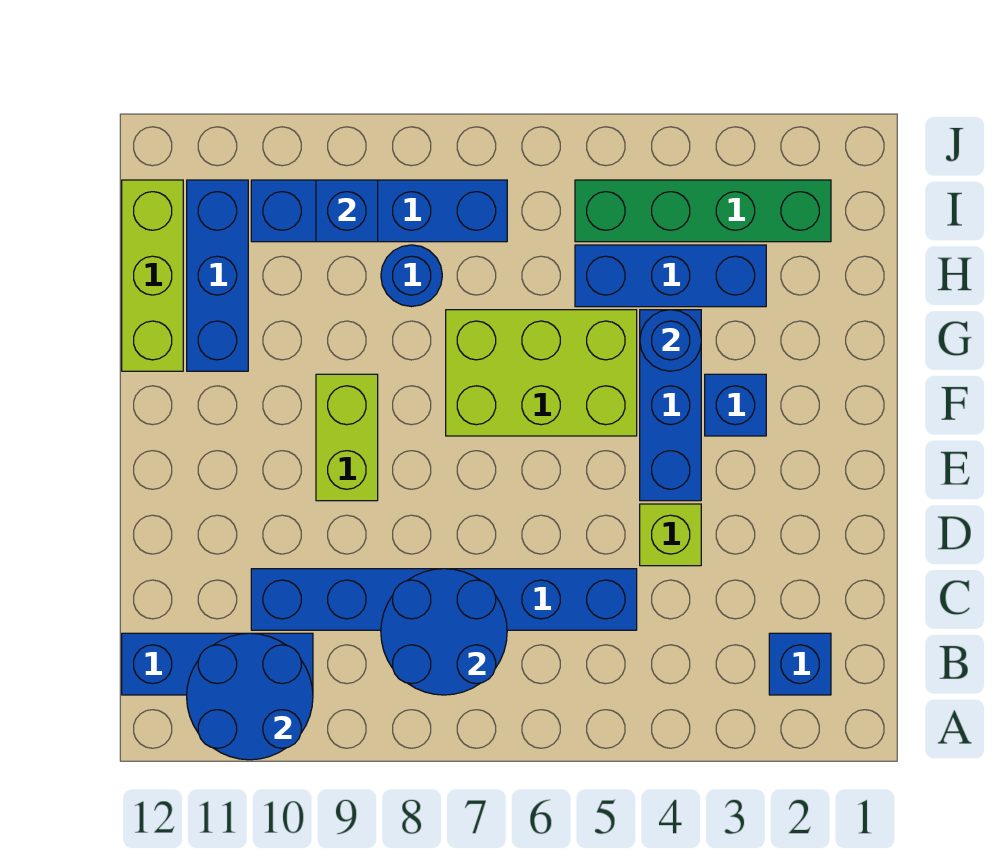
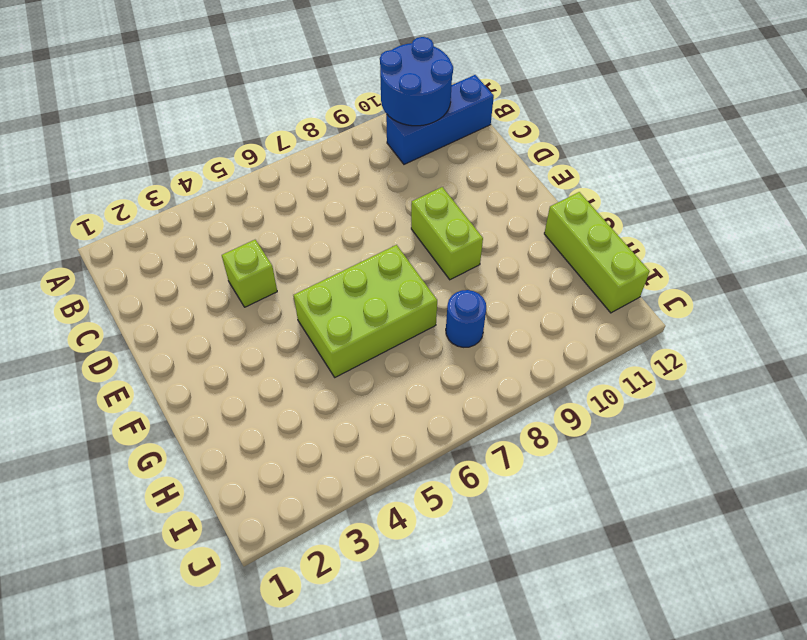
none -> blue brick B2 level 1
none -> blue brick C5:C10 level 1
none -> blue brick E4:G4 level 1

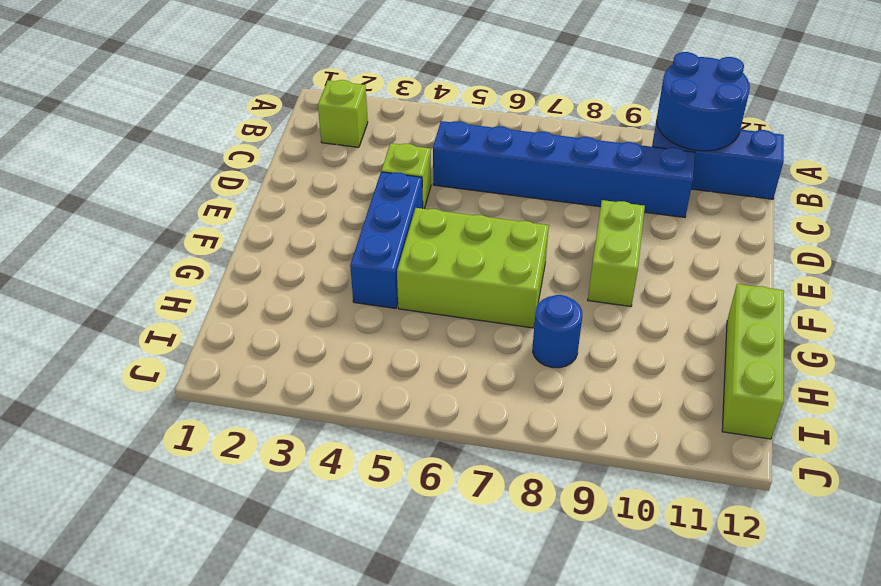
lime brick B2 level 1 -> blue brick B2 level 1
none -> blue brick F3 level 1
none -> blue brick G11:I11 level 1
none -> blue brick H3:H5 level 1

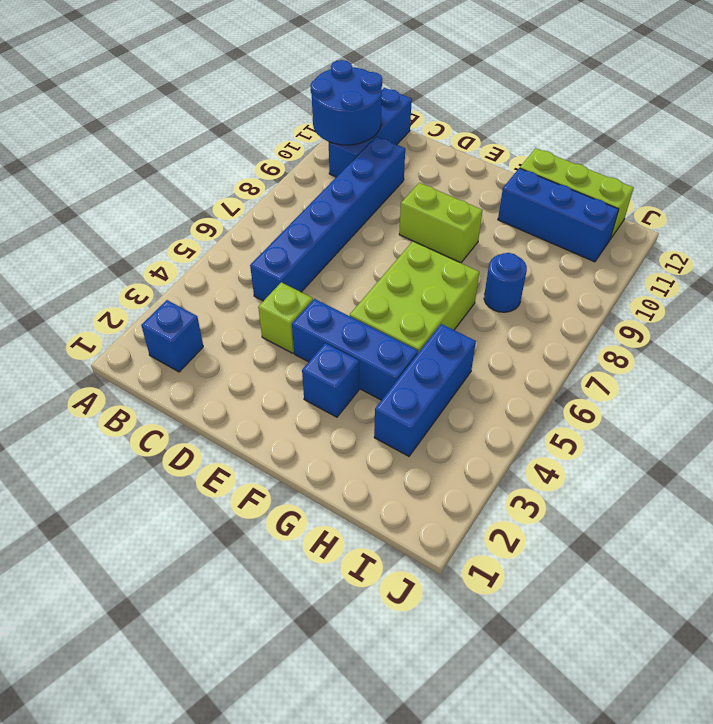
none -> green brick I2:I5 level 1
none -> blue brick I7:I10 level 1
none -> blue round brick B7:C8 level 2

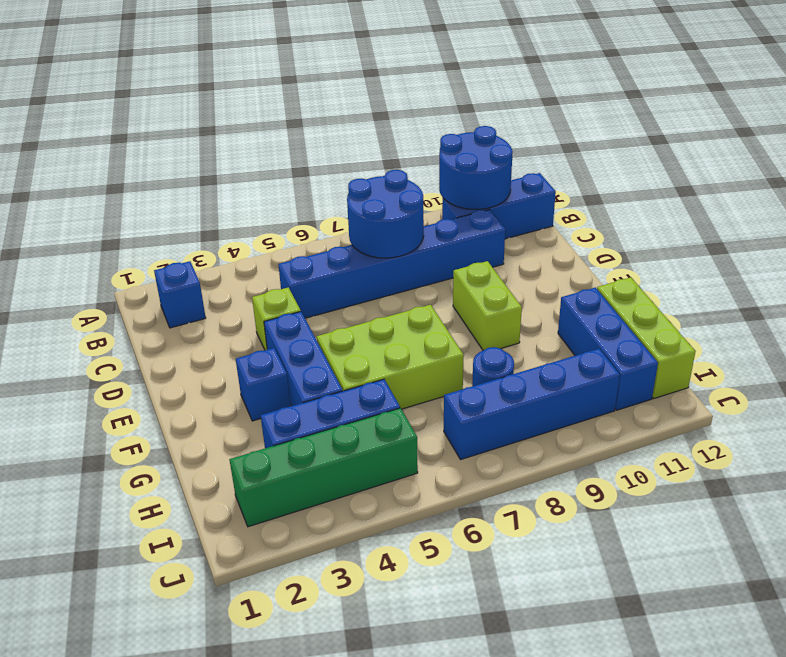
none -> blue round brick G4 level 2
none -> blue brick I9 level 2

